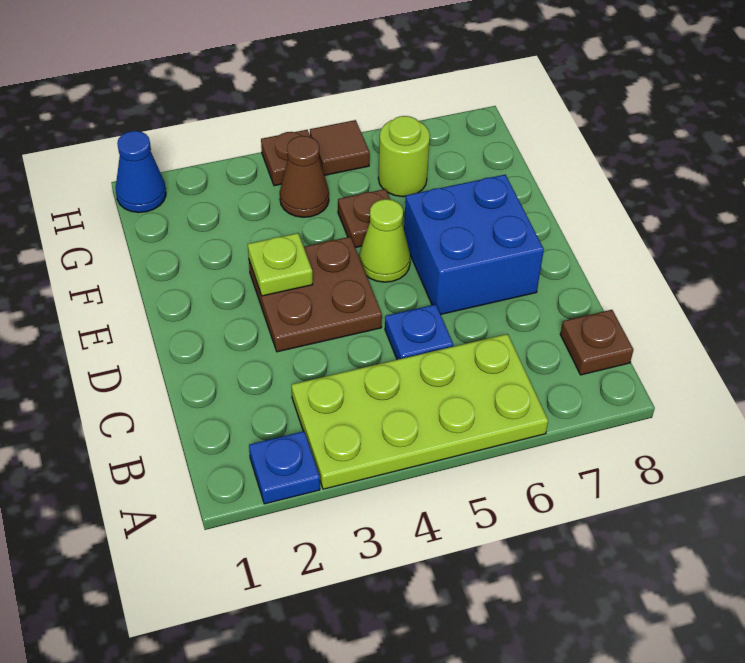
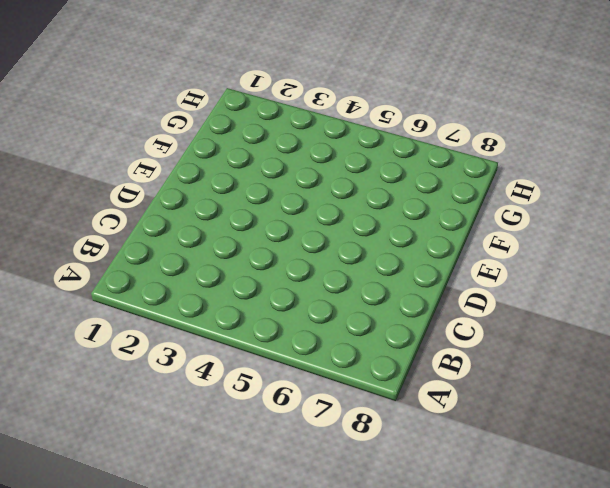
none -> blue plate A2 level 1
none -> lime plate A3:B6 level 1
none -> brown plate B8 level 1

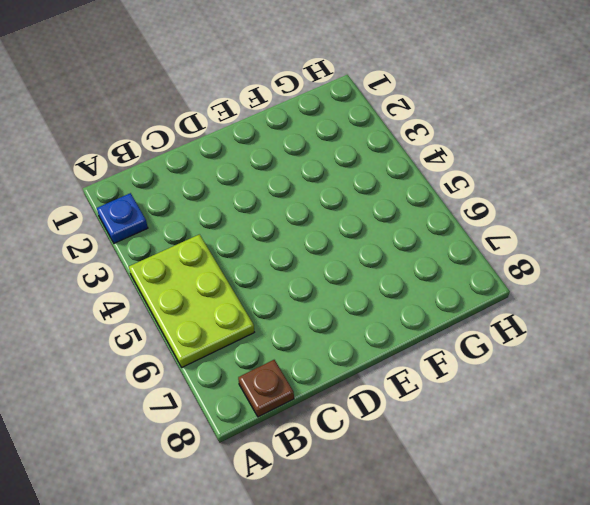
lime plate A4:B6 level 1 -> lime plate A3:B6 level 1
none -> blue plate C5 level 1
none -> brown plate D3:E4 level 1
none -> blue brick D6:E7 level 1

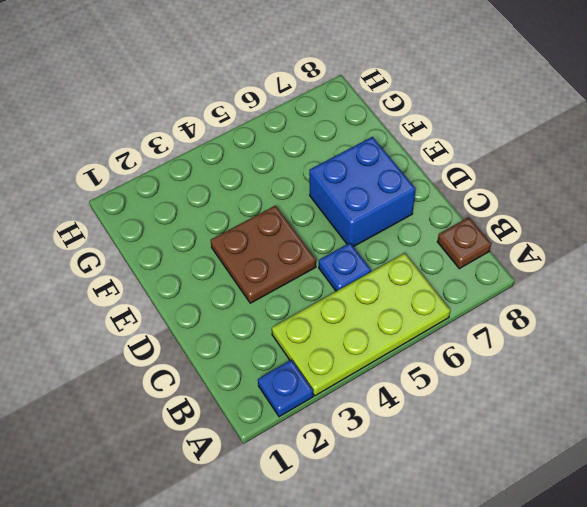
none -> lime cone E5 level 1
none -> brown plate F5 level 1
none -> brown cone G4 level 1

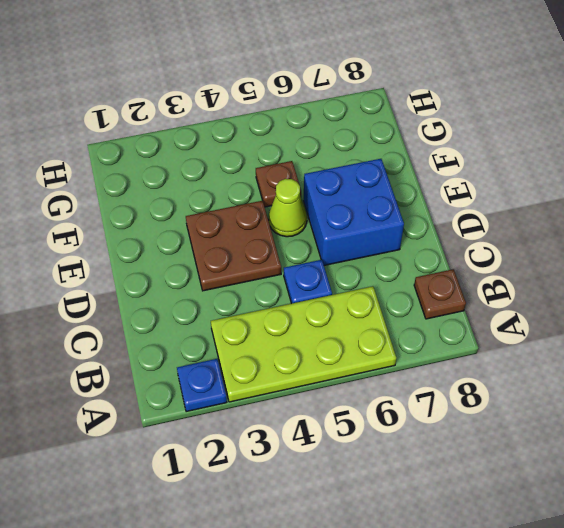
none -> brown cone G4 level 1
none -> lime round brick G6 level 1
none -> blue cone H1 level 1

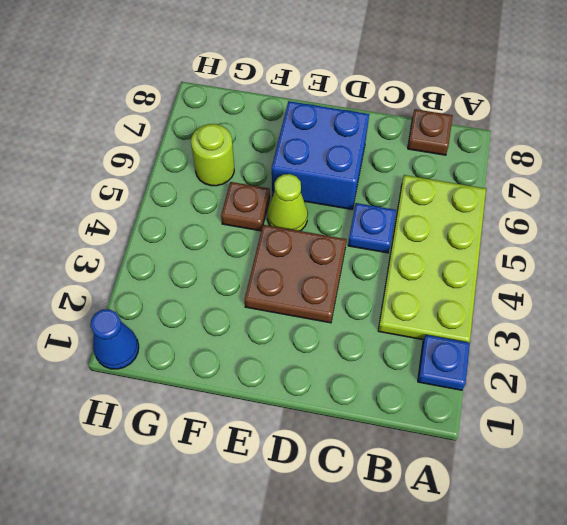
none -> brown cone G4 level 1
none -> brown plate H4 level 1
none -> brown tile H5 level 1

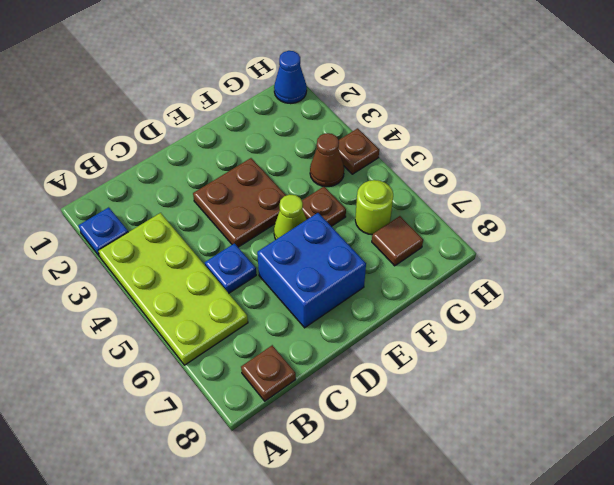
brown tile G7 level 1 -> brown tile H5 level 1
none -> lime plate E3 level 2

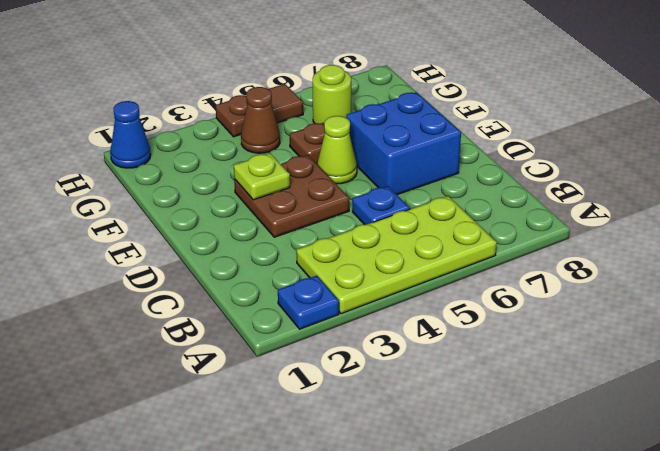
none -> brown plate B8 level 1

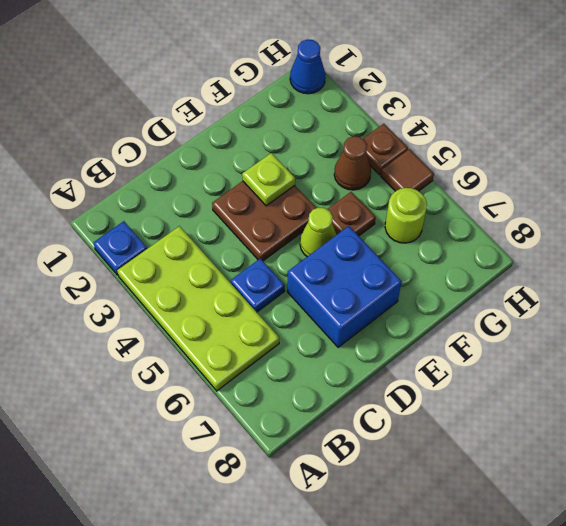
none -> brown plate B8 level 1

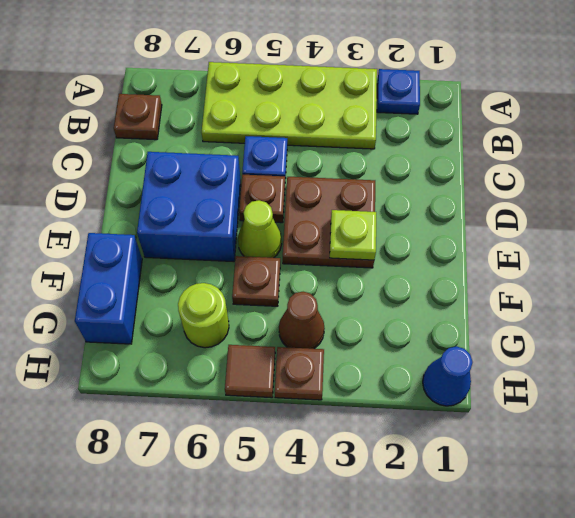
brown plate D5 level 1 -> none
blue brick F8:G8 level 1 -> none

